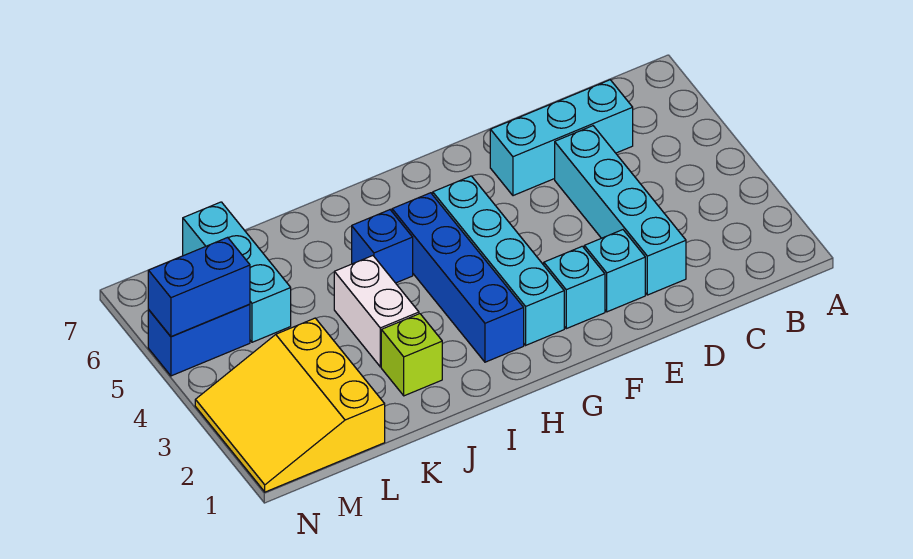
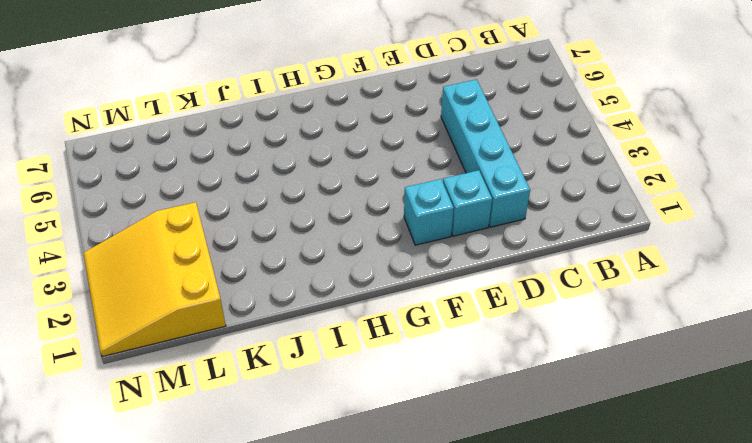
none -> cyan brick C6:E6 level 1
none -> cyan brick G2:G5 level 1
none -> blue brick H2:H5 level 1

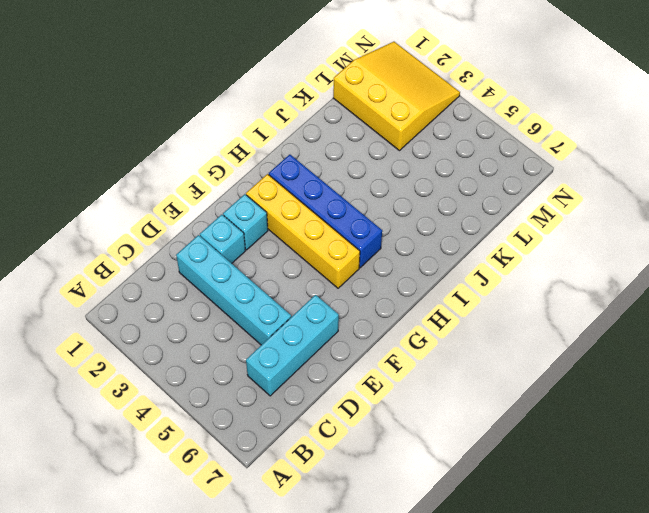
yellow brick G2:G5 level 1 -> cyan brick G2:G5 level 1
none -> blue brick I5 level 1
none -> lime brick J2 level 1
none -> white brick J3:J4 level 1

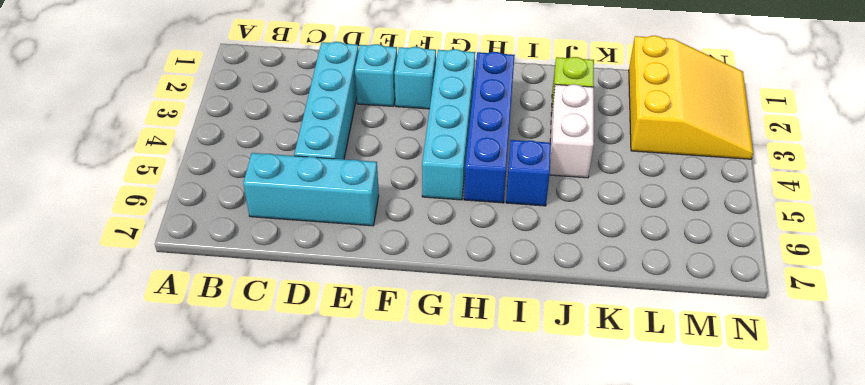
none -> cyan brick L5:L7 level 1
none -> blue brick M5:N5 level 1
none -> blue brick M5:N5 level 2

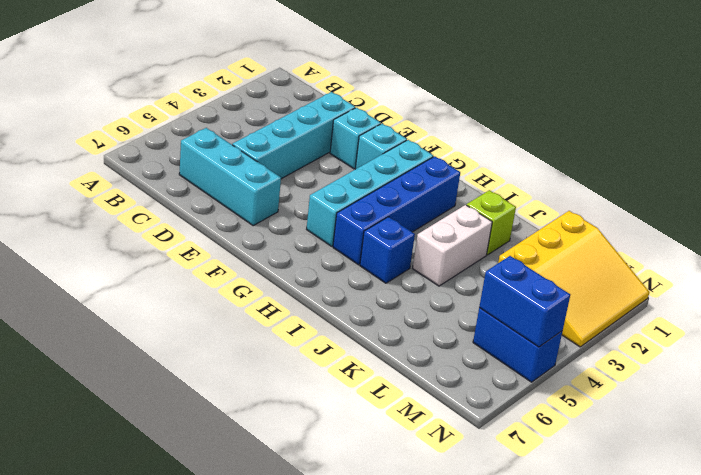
none -> cyan brick L5:L7 level 1

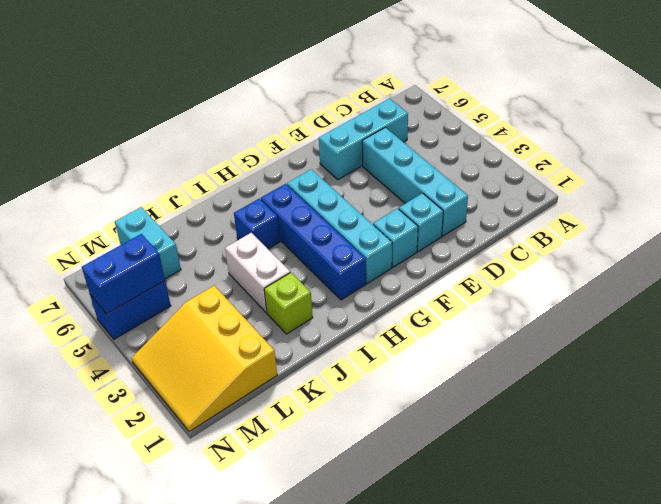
cyan brick L6:L7 level 1 -> cyan brick L5:L7 level 1

